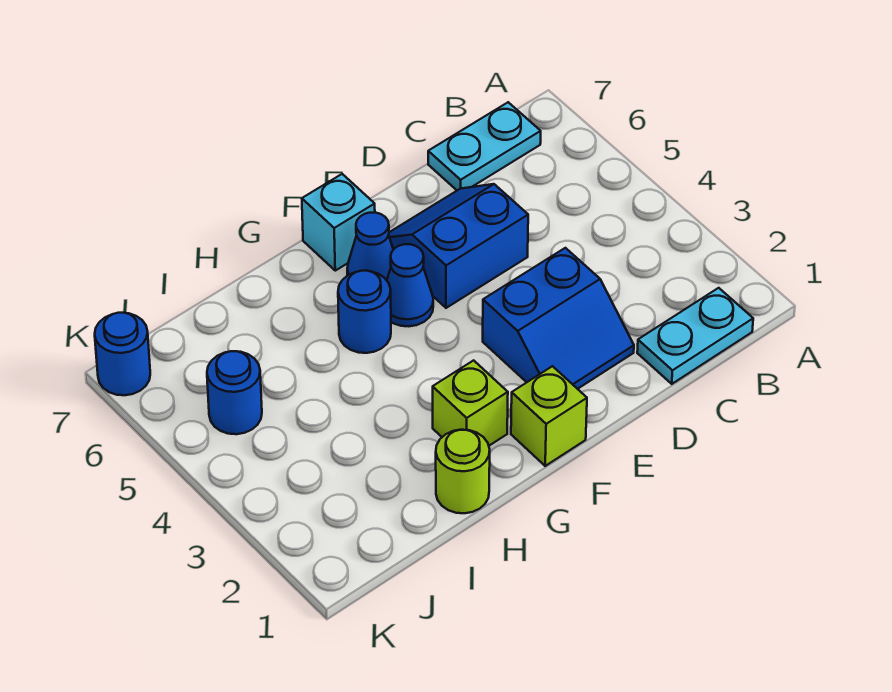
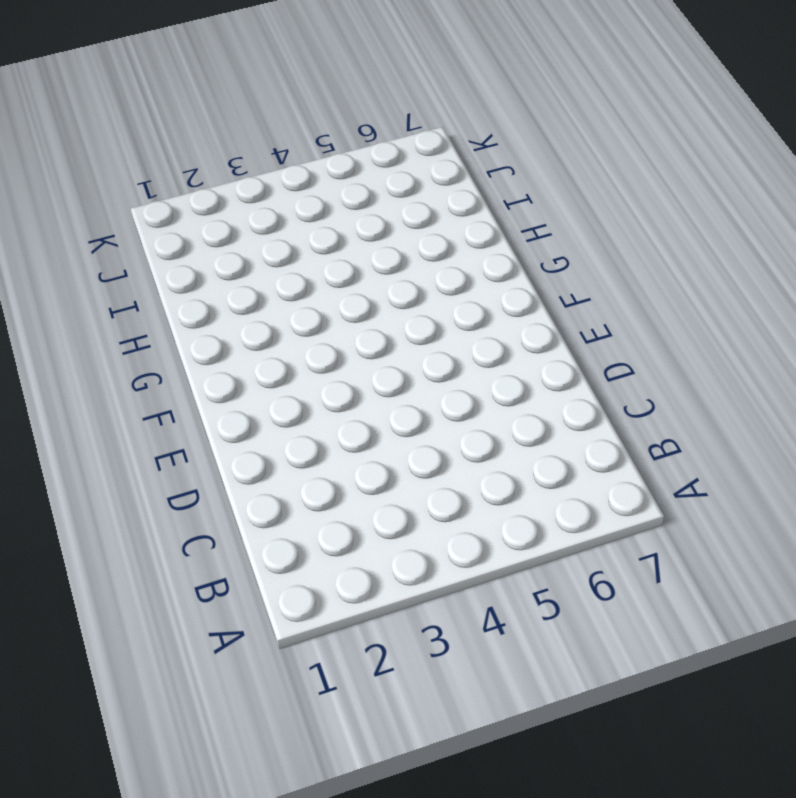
none -> cyan plate B1:C1 level 1
none -> cyan plate B7:C7 level 1
none -> blue slope D2:E3 level 1 top 3

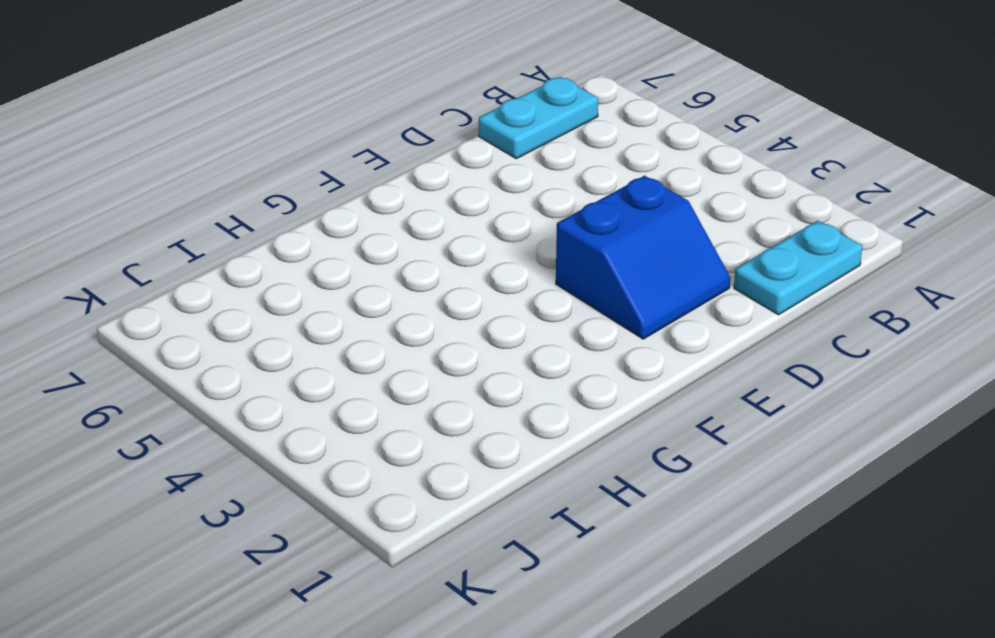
none -> blue slope D5:E6 level 1 top 5
none -> lime brick F1 level 1
none -> blue cone F5 level 1

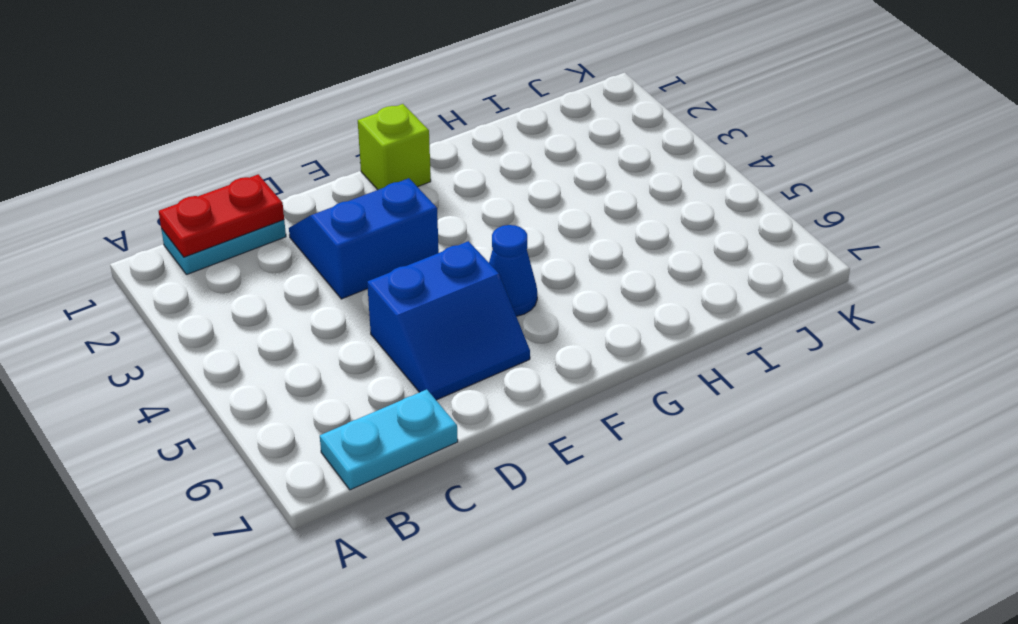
red plate B1:C1 level 2 -> none
none -> blue cone F6 level 1
none -> cyan brick F7 level 1
none -> lime brick G2 level 1

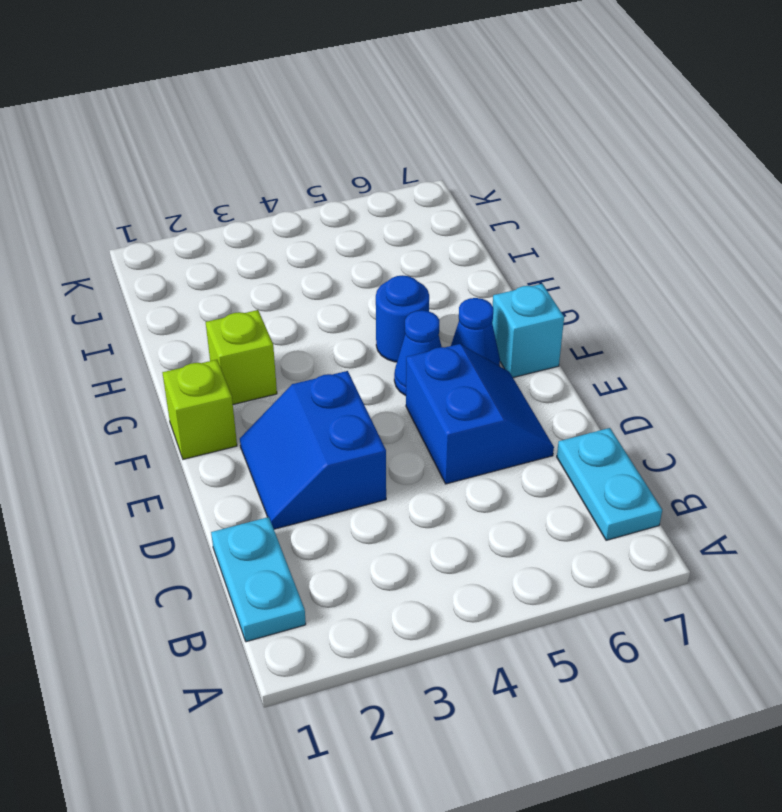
none -> lime round brick H1 level 1
none -> blue round brick J5 level 1
none -> blue round brick K7 level 1

